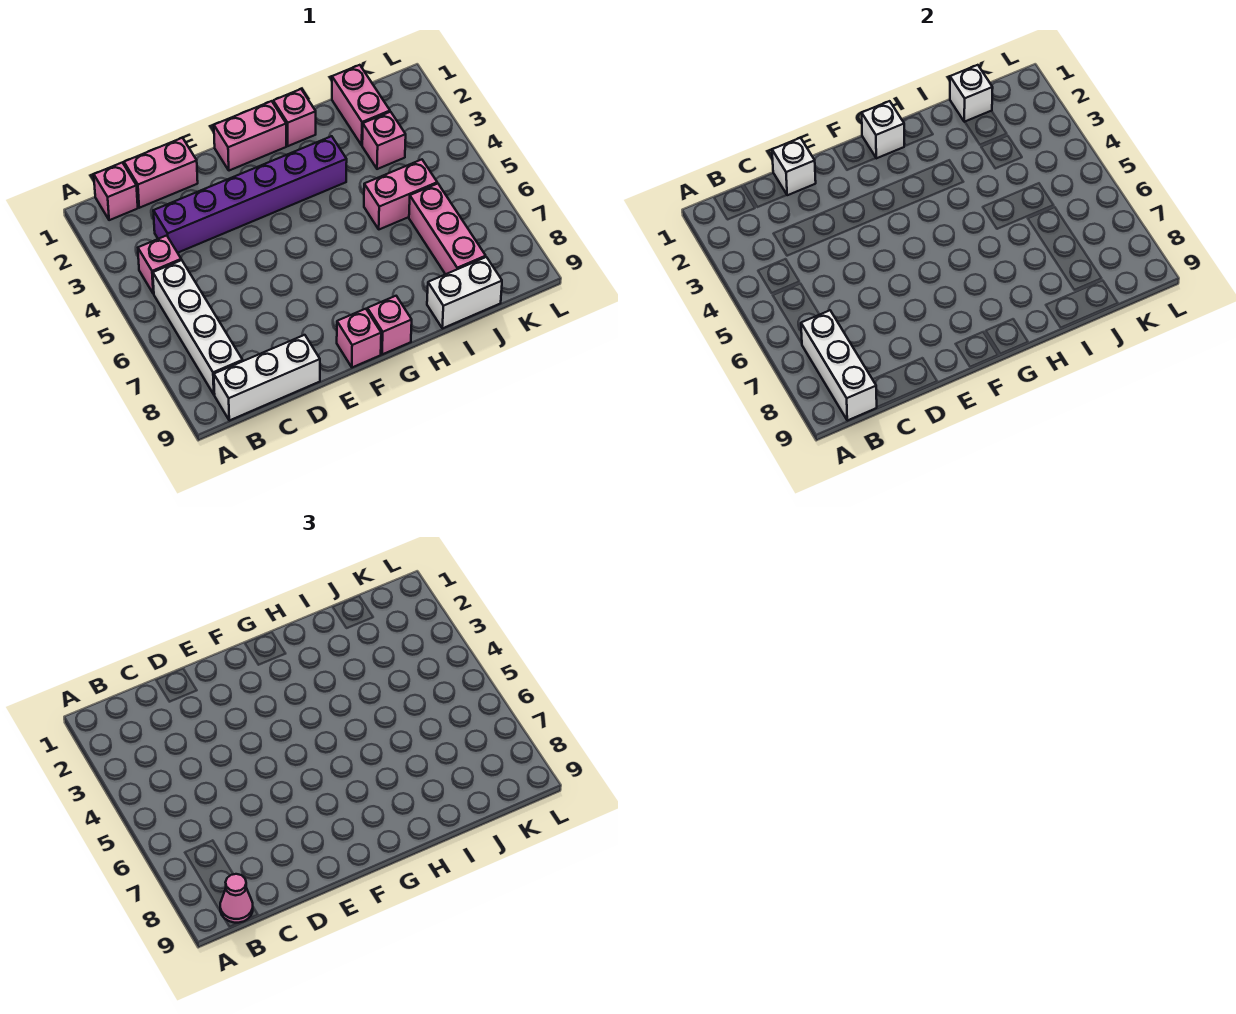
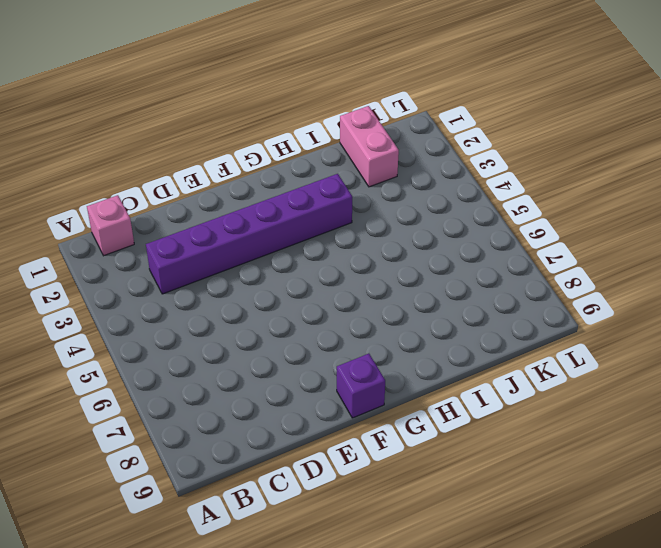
purple brick F9 level 1 -> pink brick F9 level 1
none -> pink brick B4 level 1
none -> white brick B5:B8 level 1
none -> white brick B9:D9 level 1

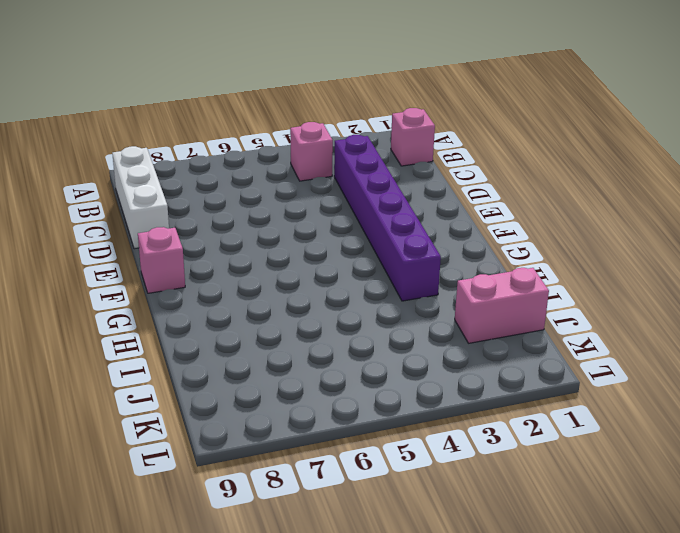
none -> white brick B5:B8 level 1
none -> pink brick C1:D1 level 1
none -> pink brick F1:G1 level 1

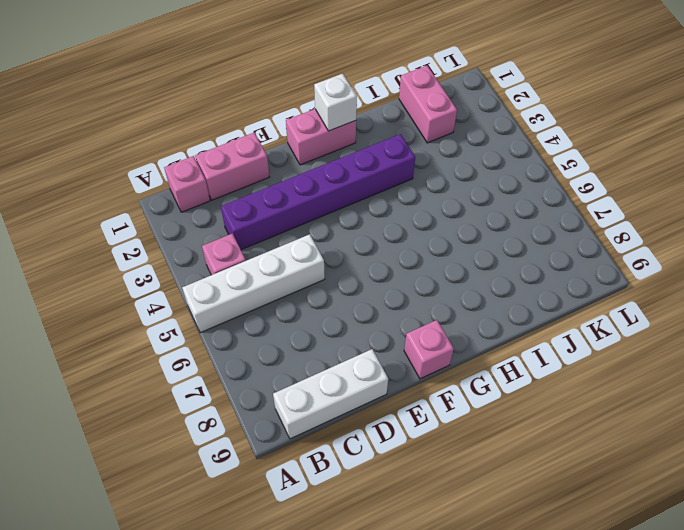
white brick A5:D5 level 1 -> white brick B5:B8 level 1
none -> pink brick G9 level 1
none -> pink brick H1 level 1
none -> pink brick I5:J5 level 1

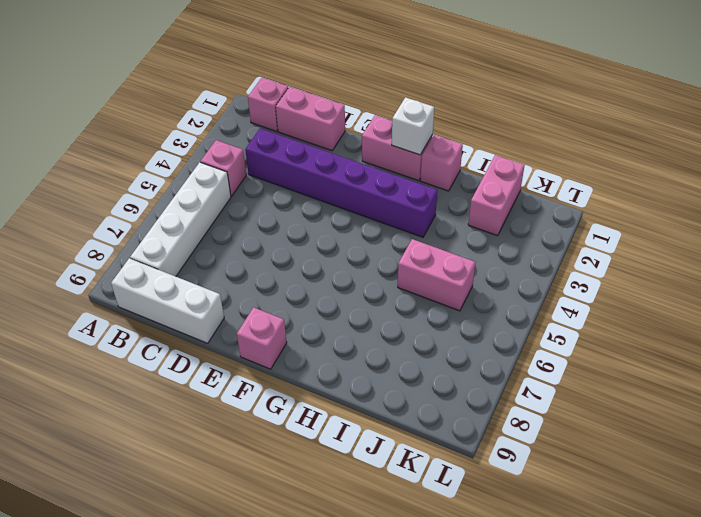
none -> pink brick G9 level 1
none -> white brick I9:J9 level 1
none -> pink brick J3 level 1

